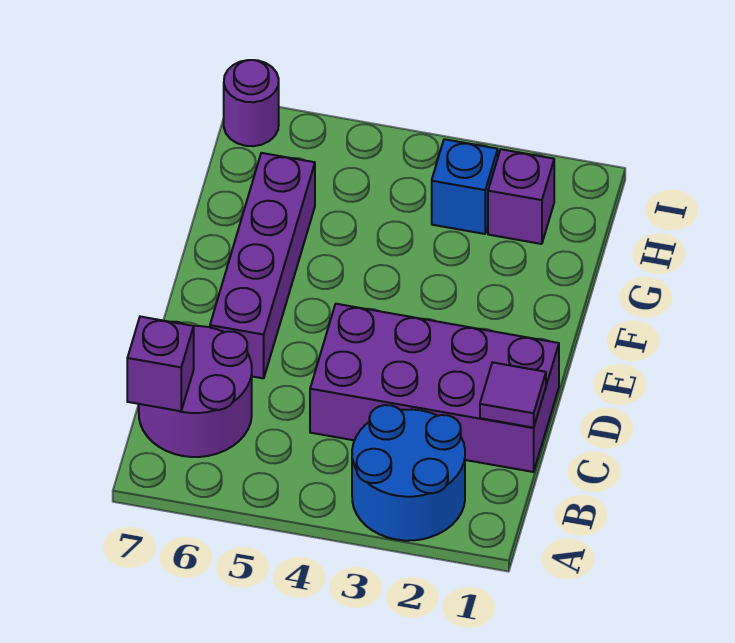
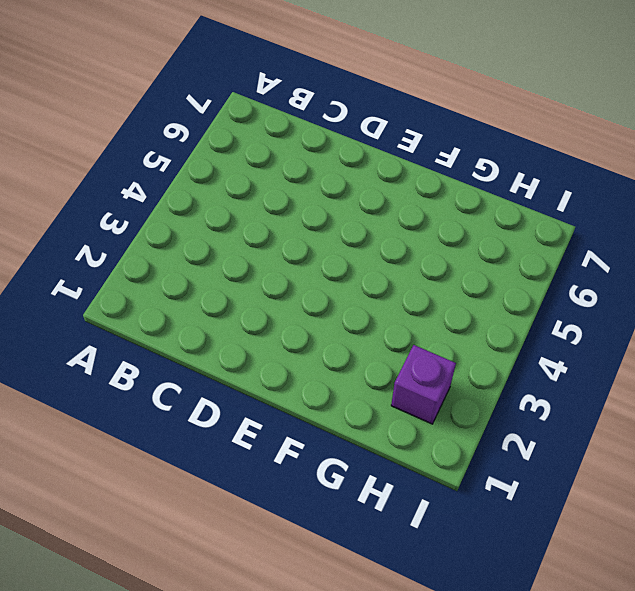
none -> blue round brick A2:B3 level 1
none -> purple round brick B6:C7 level 1

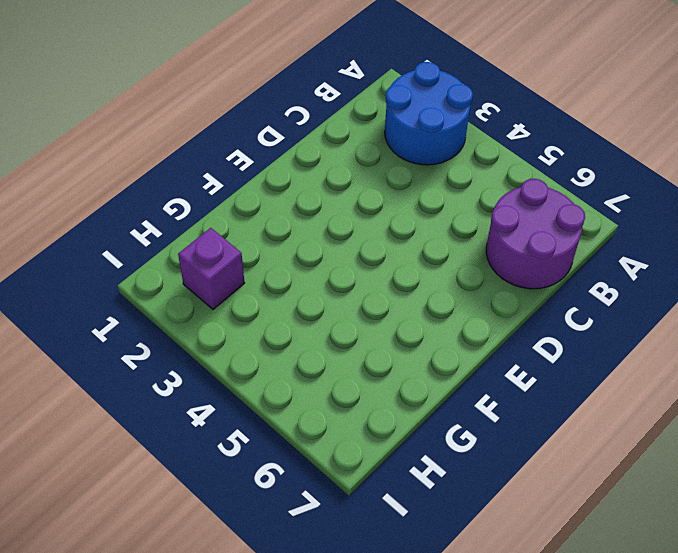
none -> purple brick C1:D4 level 1
none -> purple brick D6:G6 level 1

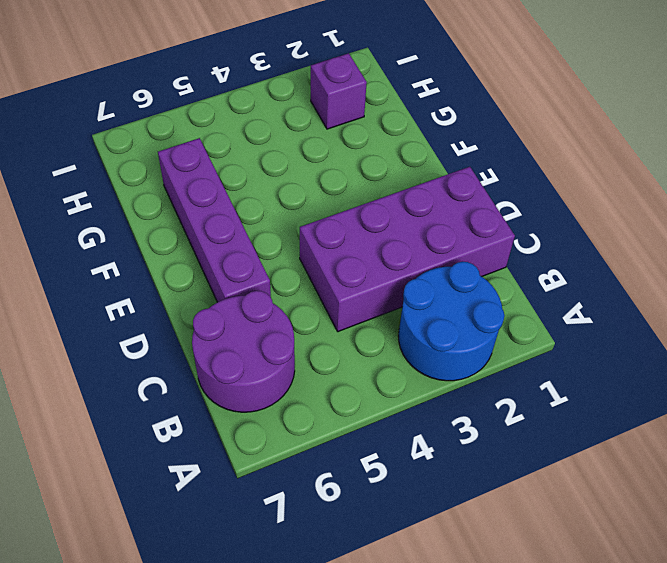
none -> blue brick H3 level 1
none -> purple round brick I7 level 1

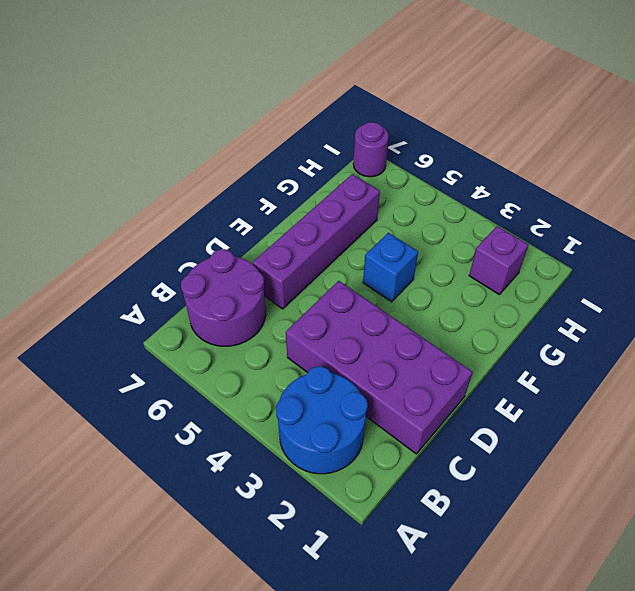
blue brick F4 level 1 -> blue brick H3 level 1
none -> purple brick B7 level 2
none -> purple tile C1 level 2

